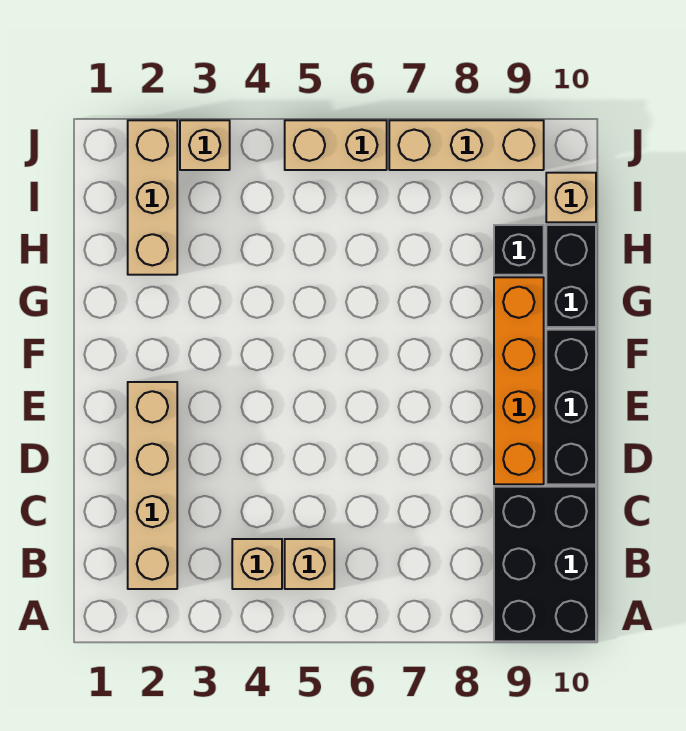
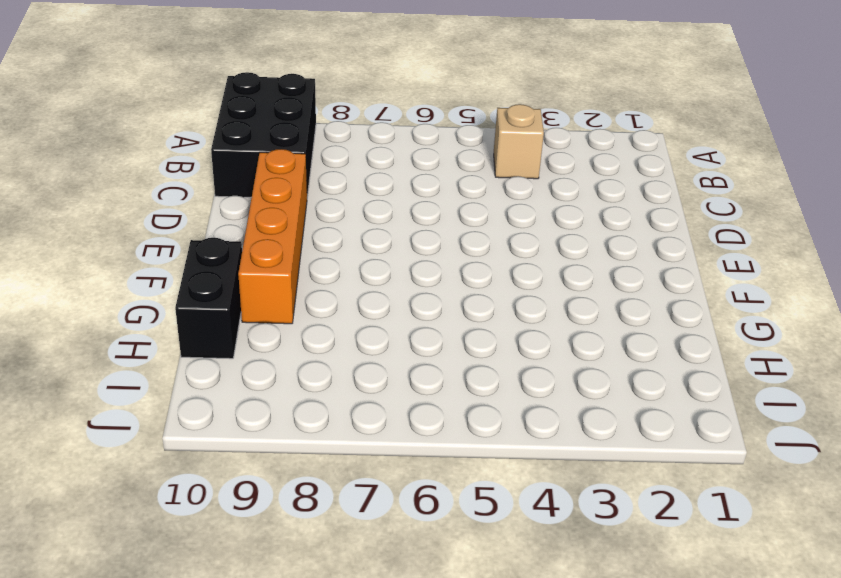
none -> tan brick B2:E2 level 1
none -> tan brick B5 level 1
none -> black brick D10:F10 level 1

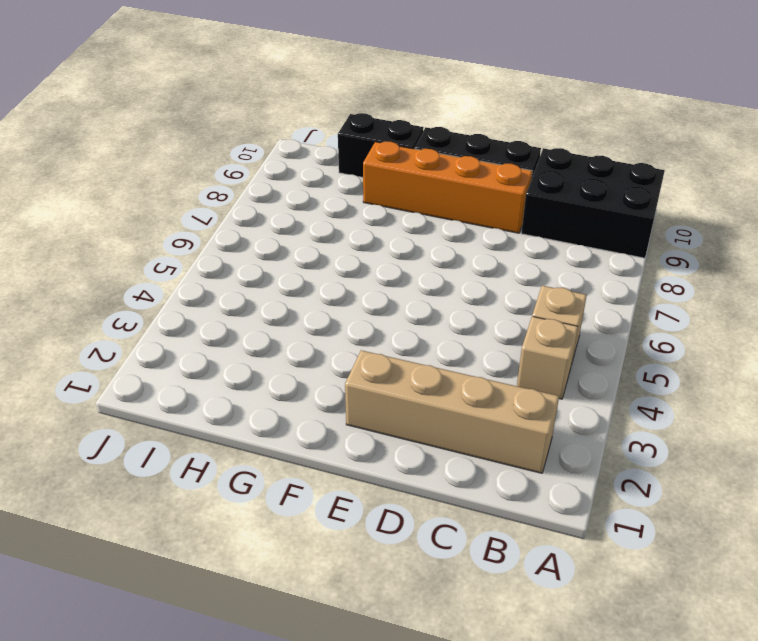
none -> tan brick H2:J2 level 1
none -> black brick H9 level 1
none -> tan brick I10 level 1

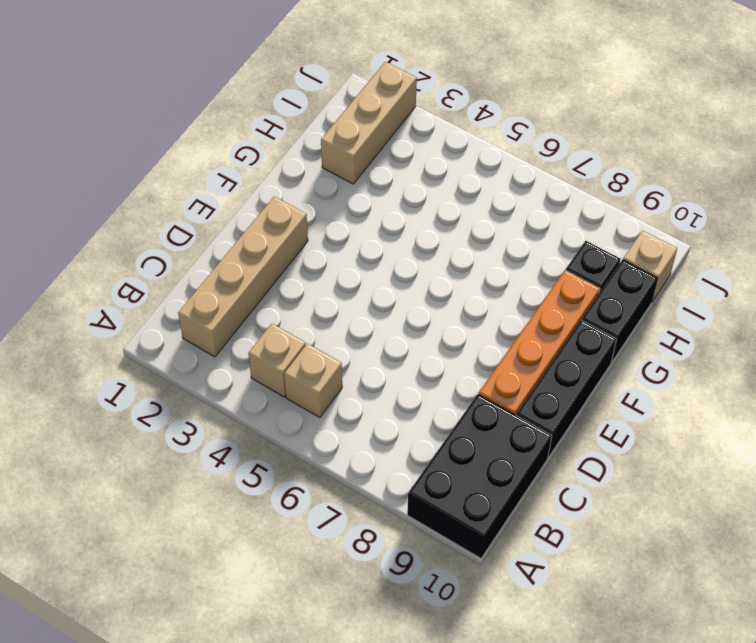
none -> tan brick J3 level 1
none -> tan brick J5:J6 level 1
none -> tan brick J7:J9 level 1

